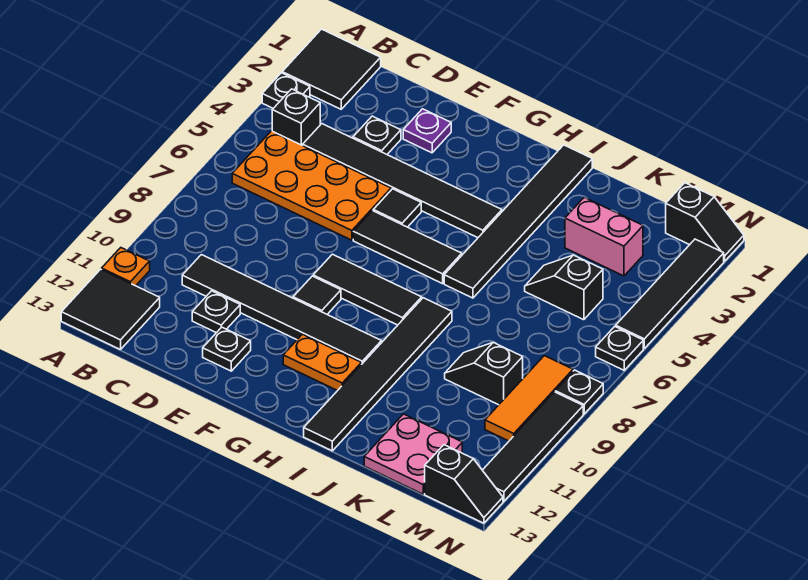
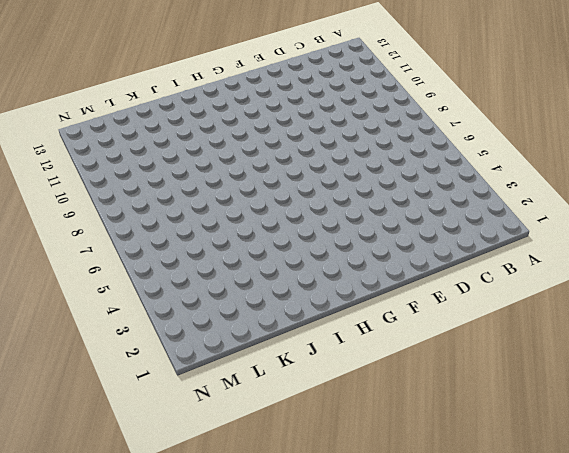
none -> black tile A1:B2 level 1
none -> black plate A3 level 1
none -> orange plate A11 level 1
none -> black tile A12:B13 level 1

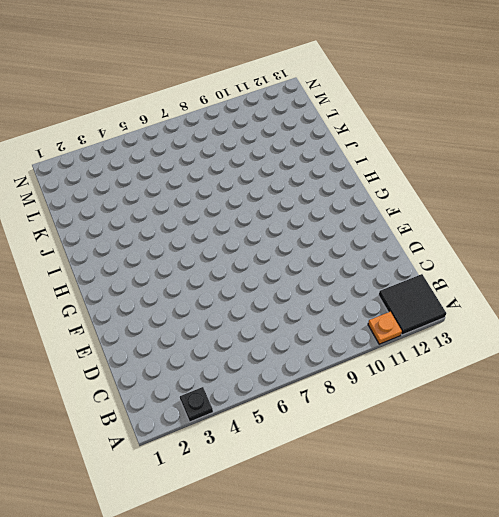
none -> black tile A1:B2 level 1
none -> black brick B4 level 1
none -> orange plate B5:E6 level 1
none -> black tile C4:H4 level 1

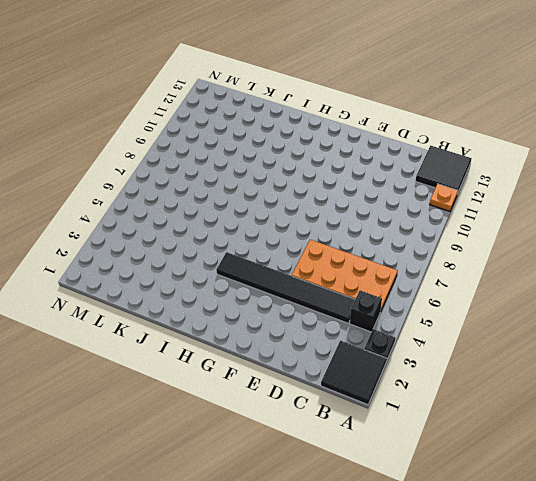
none -> black tile C10:H10 level 1
none -> black plate D3 level 1
none -> black plate D11 level 1
none -> purple plate E2 level 1

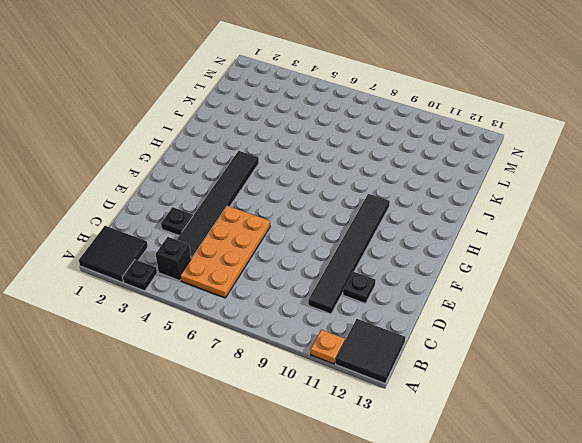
none -> purple plate E2 level 1
none -> black plate E12 level 1
none -> black tile F5 level 1
none -> black tile F6:H6 level 1

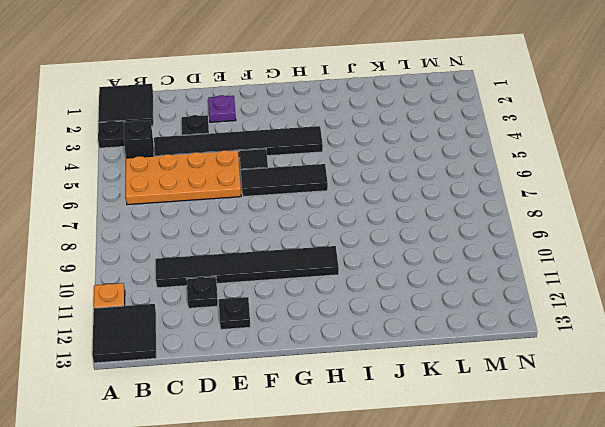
none -> black tile F8:H8 level 1
none -> black tile F9 level 1
none -> orange plate G11:H11 level 1
none -> black tile I1:I6 level 1

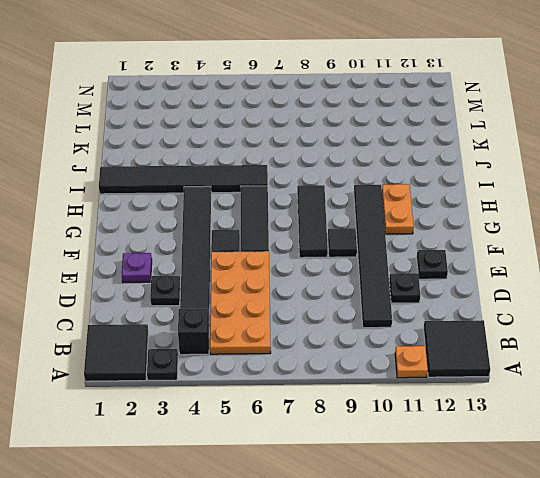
none -> black tile I8:I13 level 1
none -> pink brick K3:L3 level 1
none -> black slope K5:L5 level 1 top L
none -> black slope K9:L9 level 1 top L

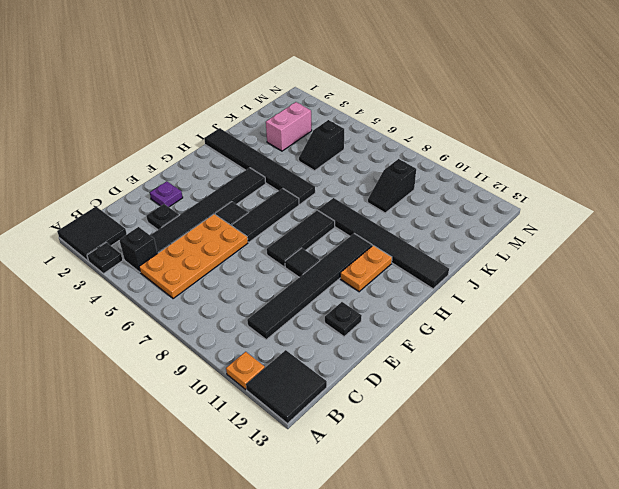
none -> black plate D11 level 1
none -> pink plate K12:L13 level 1
none -> black slope M1:N1 level 1 top M
none -> orange tile M8:M10 level 1

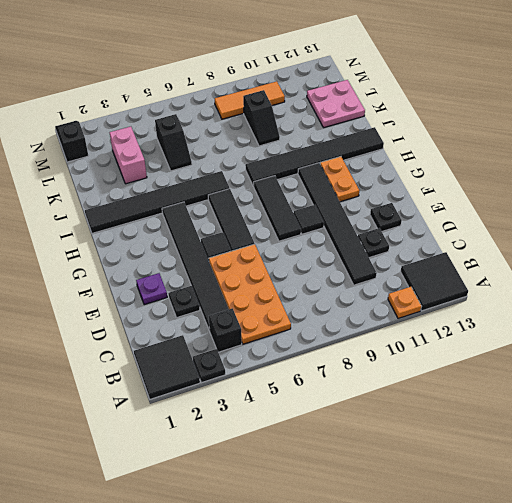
none -> black slope M13:N13 level 1 top M
none -> black tile N2:N5 level 1
none -> black plate N6 level 1
none -> black plate N8 level 1

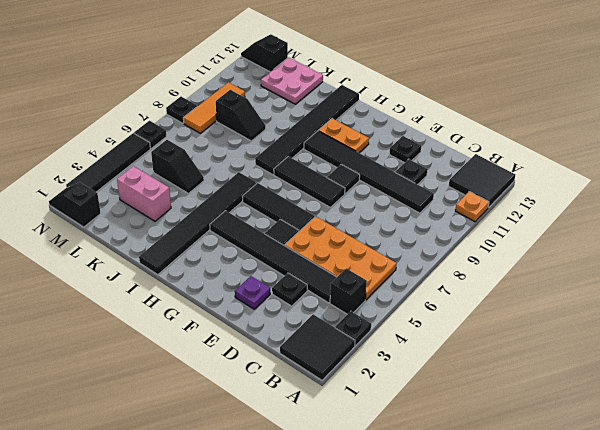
none -> black tile N9:N12 level 1

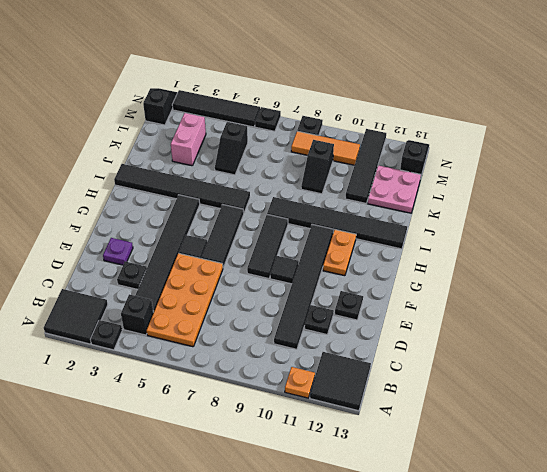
black tile K11:N11 level 1 -> black tile N9:N12 level 1

